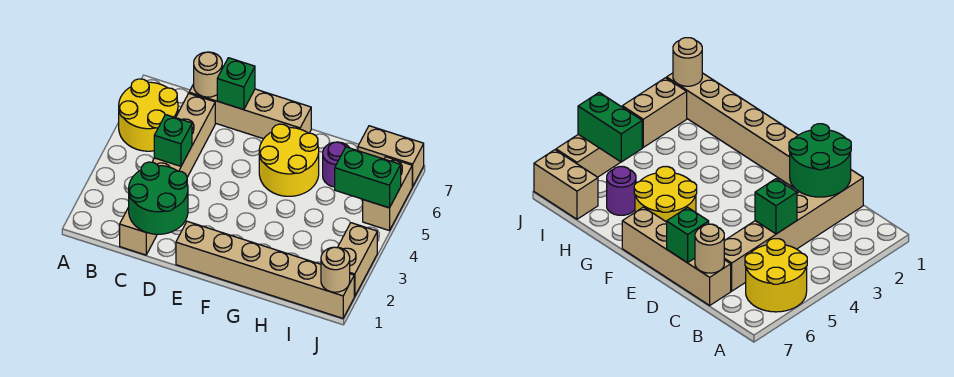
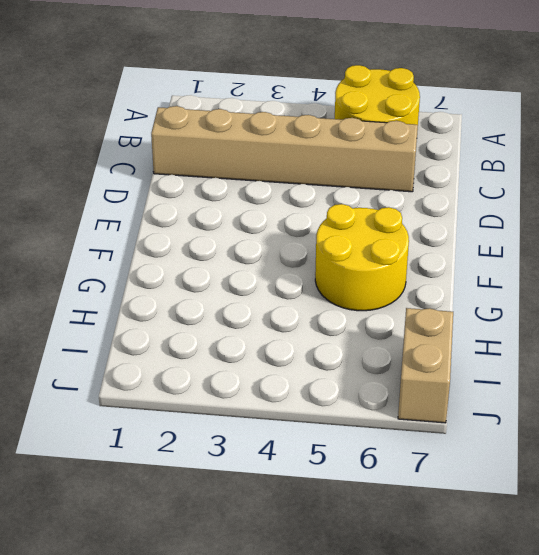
none -> tan brick C7:F7 level 1
none -> tan brick E1:J1 level 1
none -> purple round brick H6 level 1

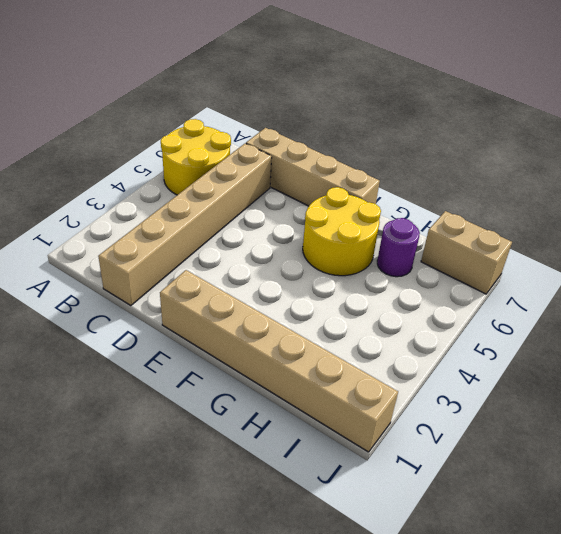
none -> tan brick J2:J3 level 1
none -> tan brick J5:J6 level 1
none -> green round brick C1:D2 level 2

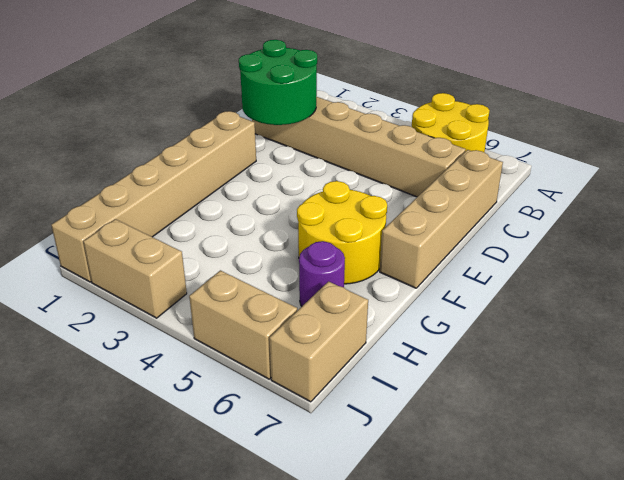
none -> green brick C4 level 2
none -> tan round brick C7 level 2
none -> green brick D7 level 2

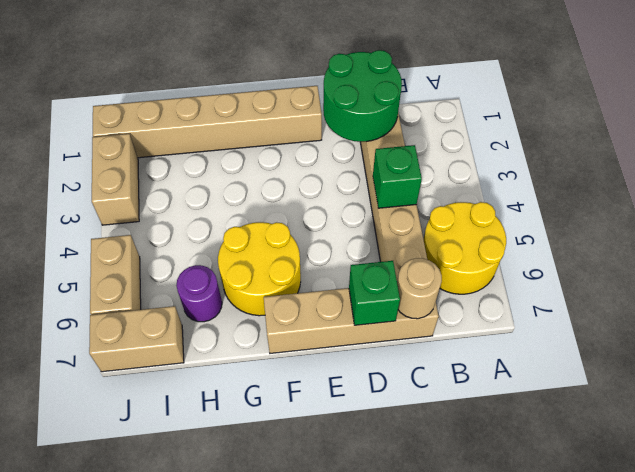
none -> green brick I5:J5 level 2
none -> tan round brick J1 level 2

